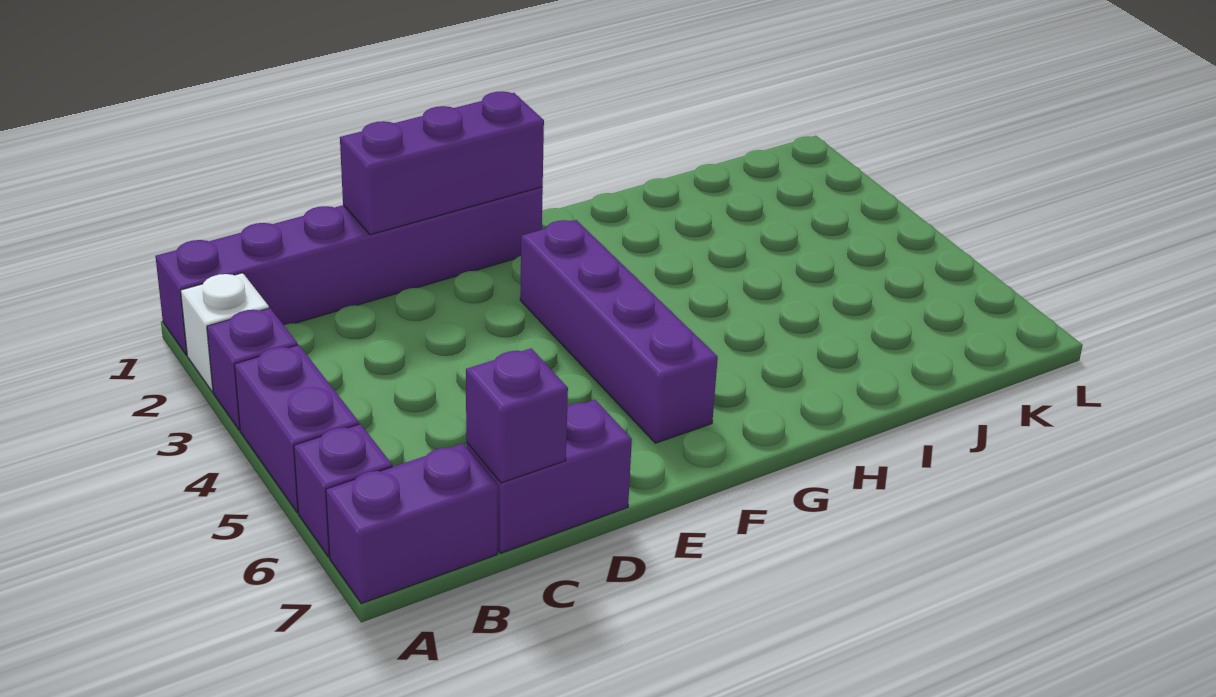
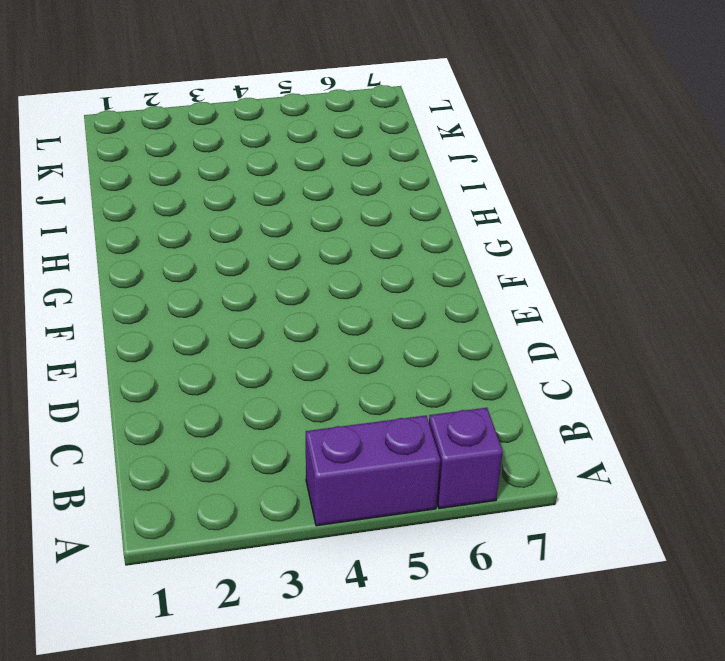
none -> purple brick A1:F1 level 1
none -> white brick A2 level 1

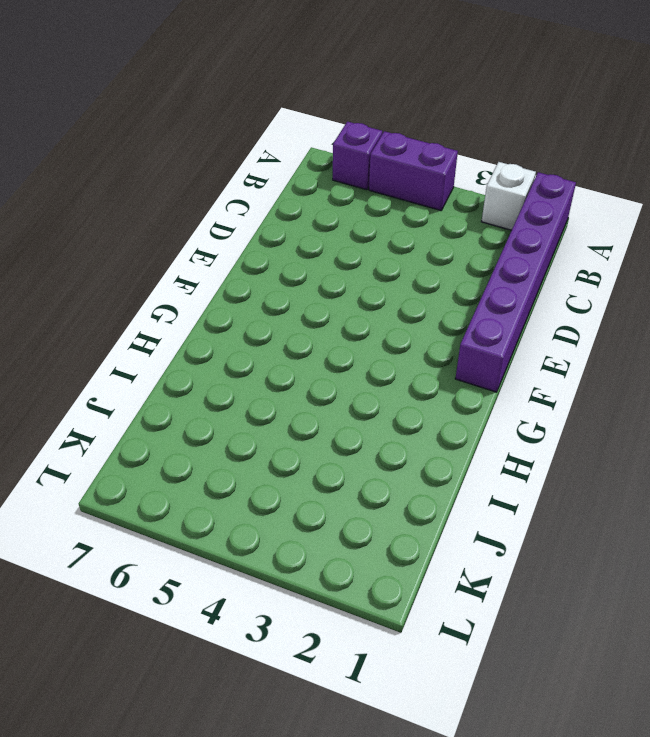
none -> purple brick A3 level 1
none -> purple brick A7:B7 level 1

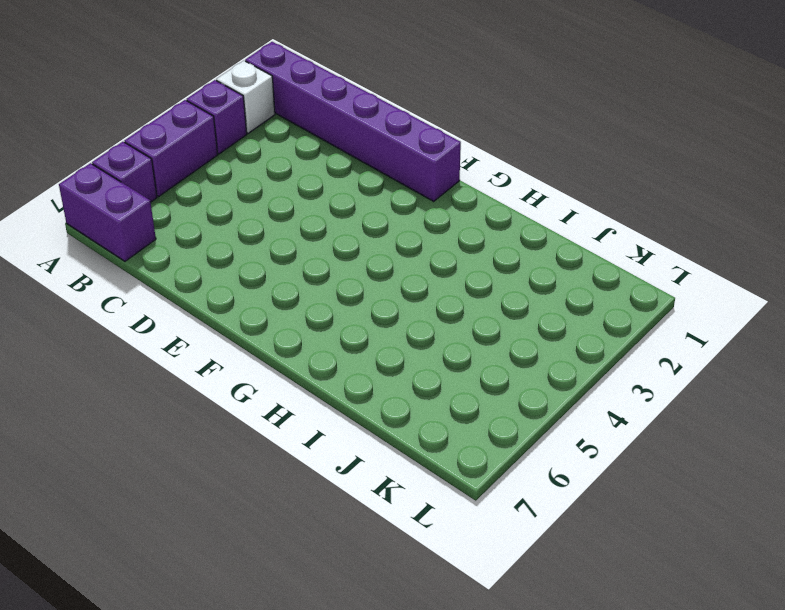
none -> purple brick C7:D7 level 1
none -> purple brick F3:F6 level 1

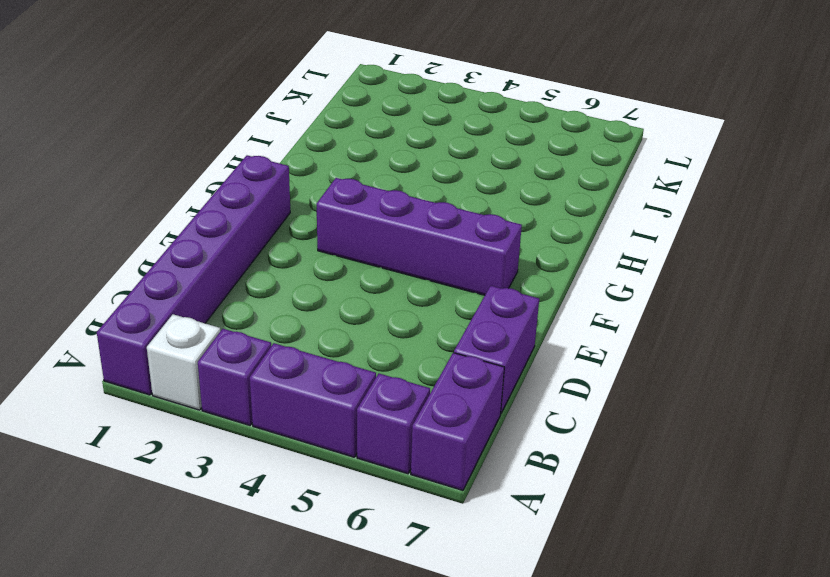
none -> purple brick C7 level 2
none -> purple brick D1:F1 level 2

